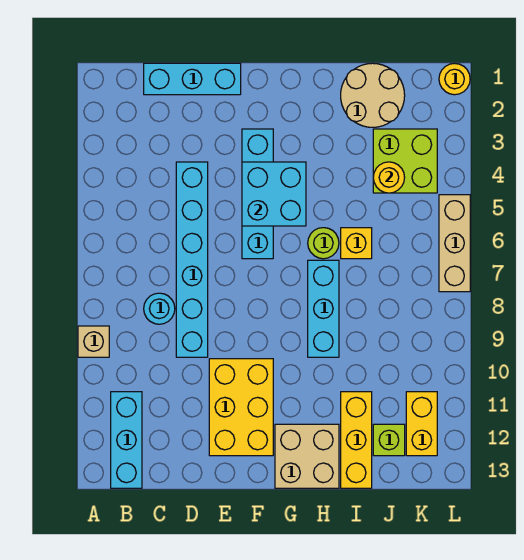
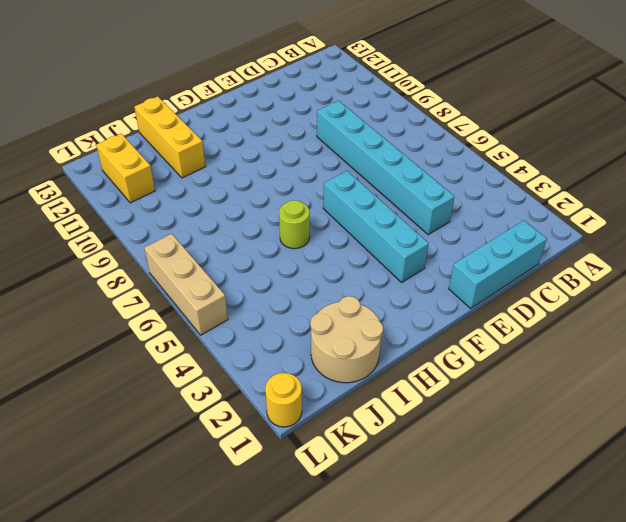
none -> tan brick A9 level 1
none -> cyan brick B11:B13 level 1
none -> cyan round brick C8 level 1

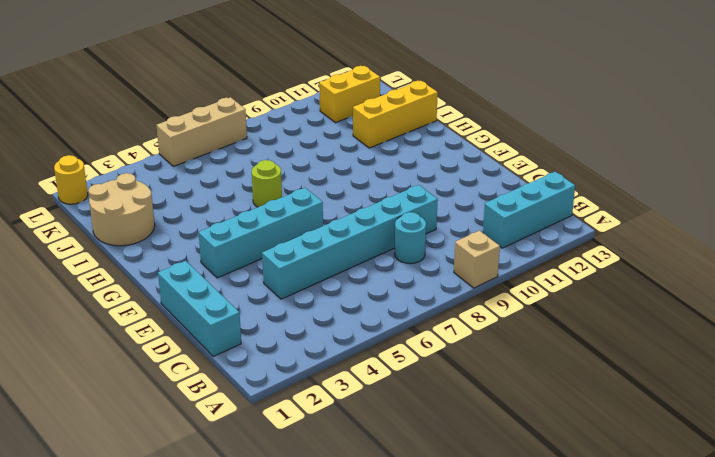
none -> yellow brick E10:F12 level 1
none -> tan brick G12:H13 level 1
none -> cyan brick H7:H9 level 1

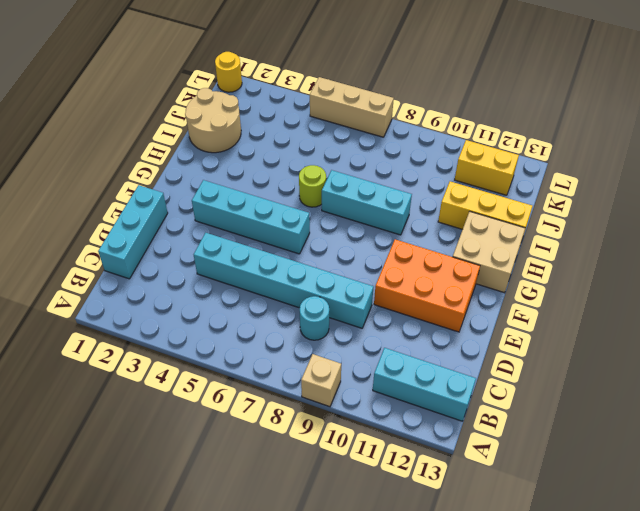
orange brick E10:F12 level 1 -> yellow brick E10:F12 level 1
none -> yellow brick I6 level 1
none -> lime brick J3:K4 level 1
none -> lime brick J12 level 1

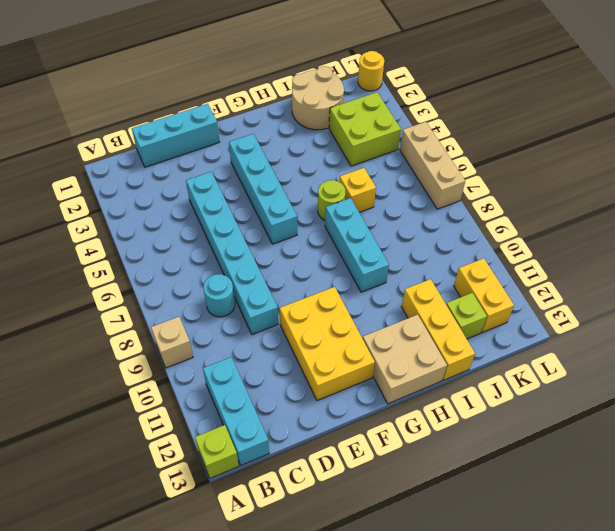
lime brick A13 level 1 -> none
none -> cyan brick F4:G5 level 2
none -> yellow round brick J4 level 2

